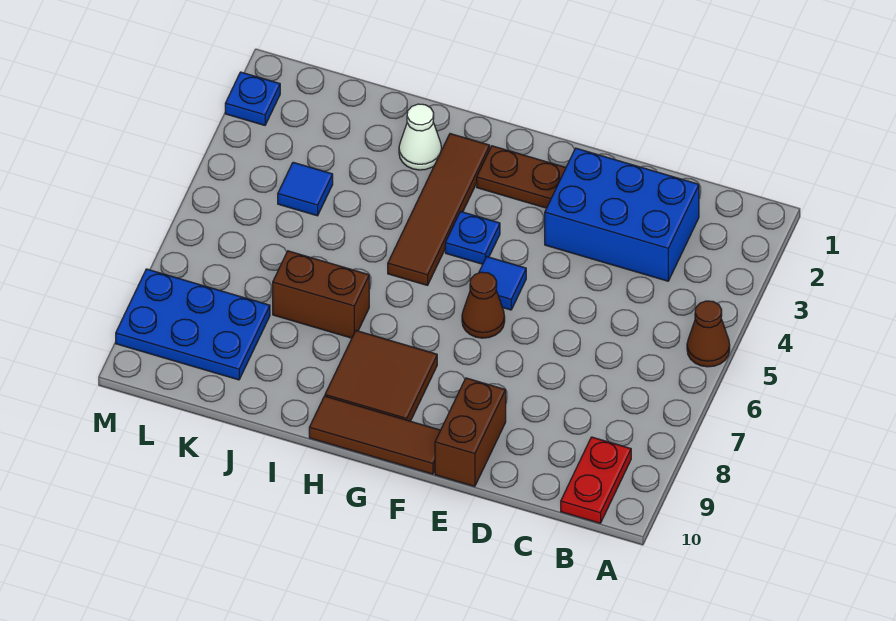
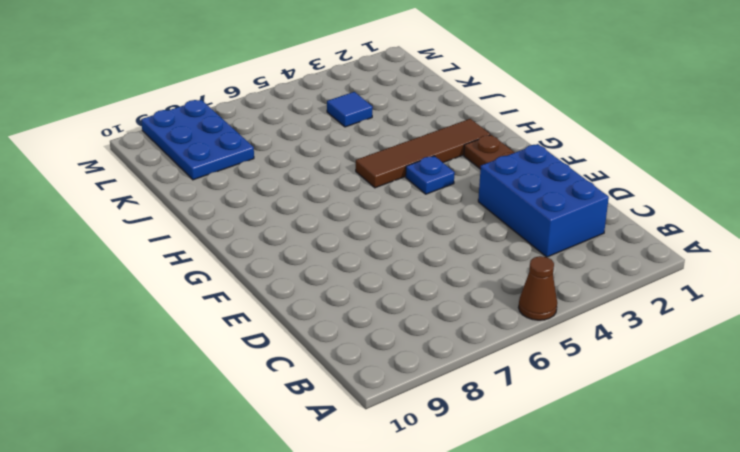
none -> red plate B9:B10 level 1
none -> brown brick E9:E10 level 1
none -> blue tile F5 level 1

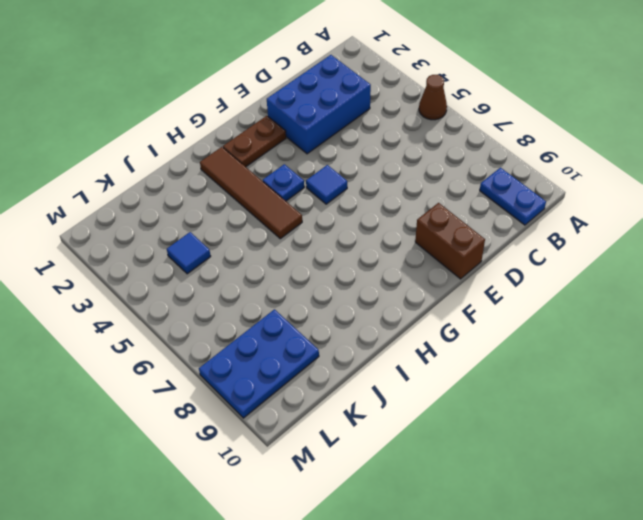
blue plate B9:B10 level 1 -> red plate B9:B10 level 1
none -> brown cone F6 level 1
none -> brown tile F10:H10 level 1
none -> brown tile G8:H9 level 1

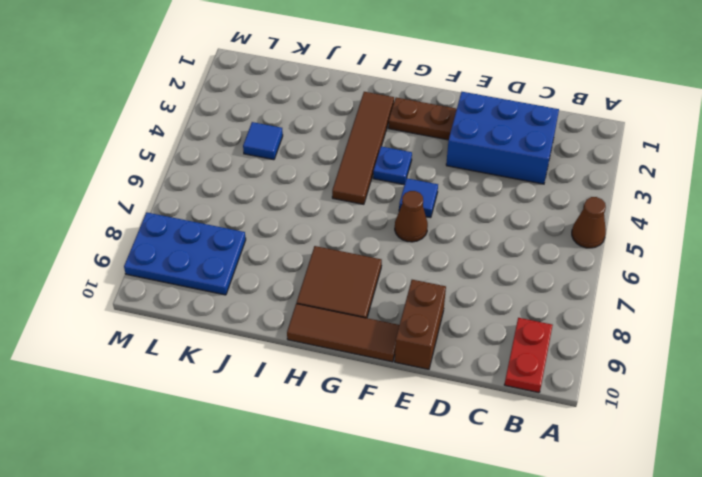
none -> white cone I2 level 1
none -> brown brick I7:J7 level 1
none -> blue plate M2 level 1

